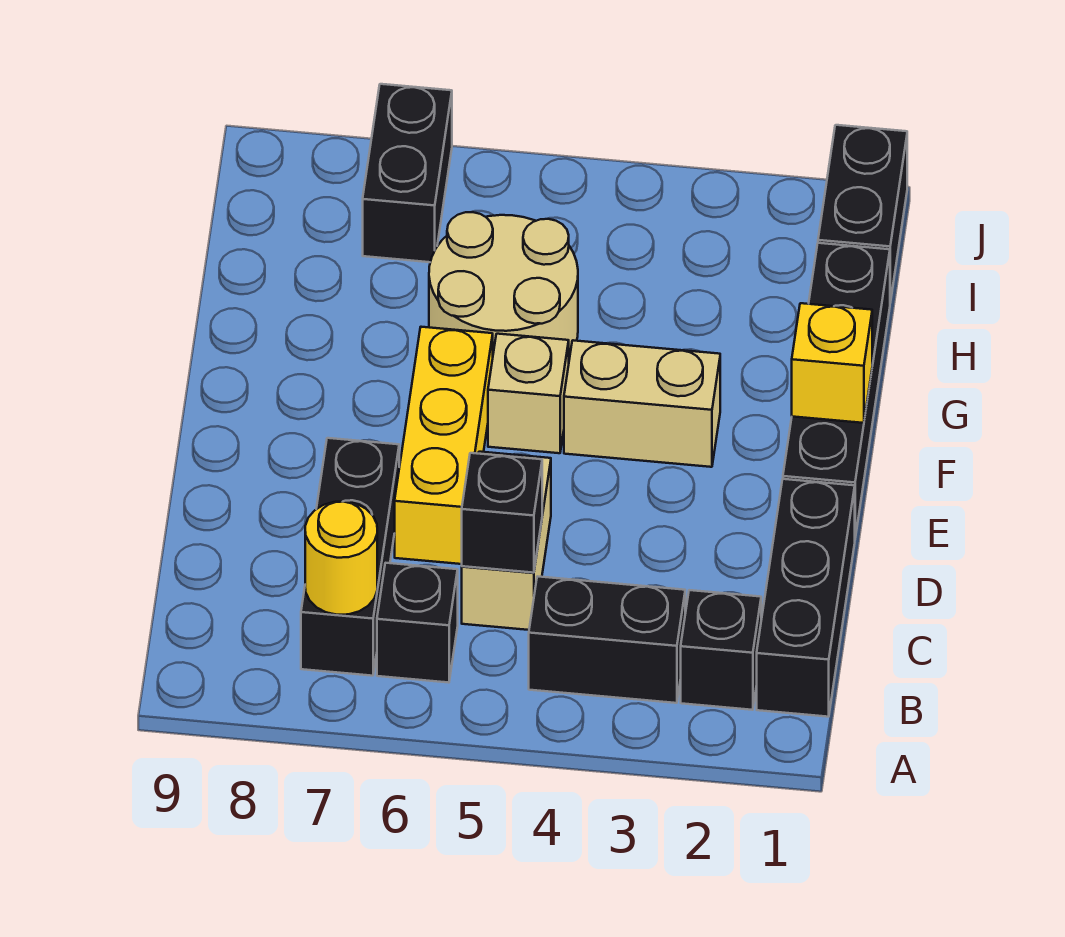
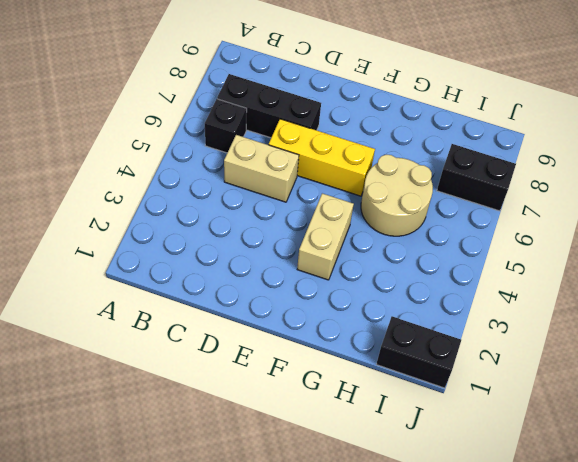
none -> black brick B1:D1 level 1
none -> black brick B2 level 1
none -> black brick B3:B4 level 1

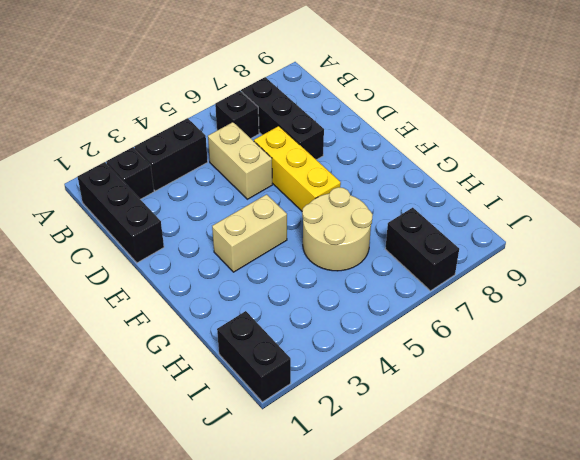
none -> black brick E1:H1 level 1
none -> tan brick F5 level 1
none -> yellow round brick B7 level 2

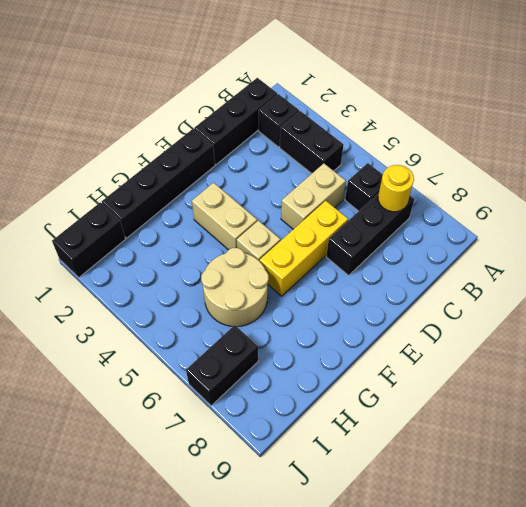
none -> black brick C5 level 2
none -> yellow brick F1 level 2

